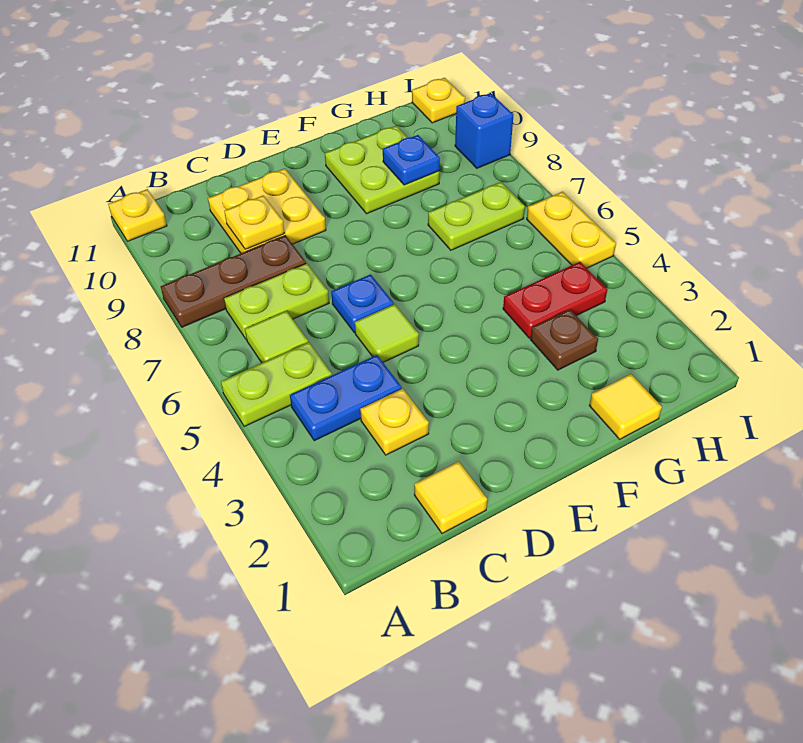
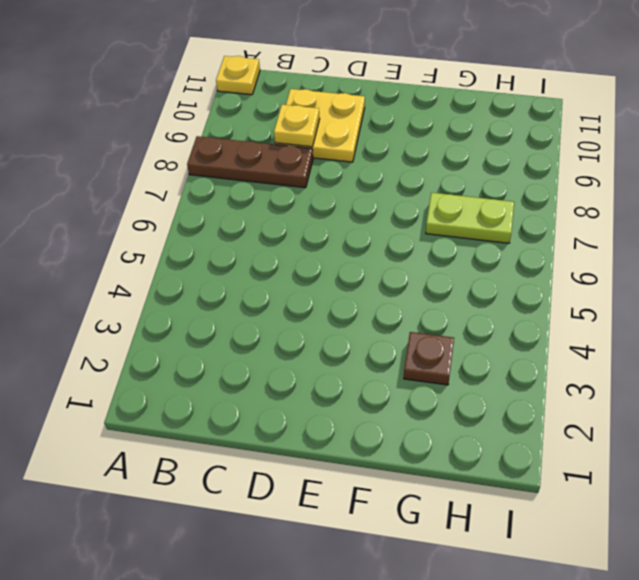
none -> lime plate A5:B5 level 1
none -> blue plate B4:C4 level 1
none -> lime tile B6 level 1

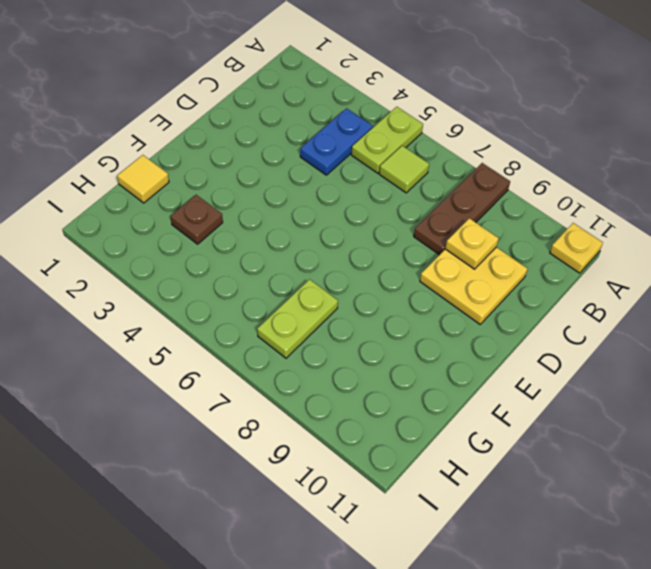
none -> lime plate B7:C7 level 1
none -> yellow tile C1 level 1
none -> yellow plate C3 level 1

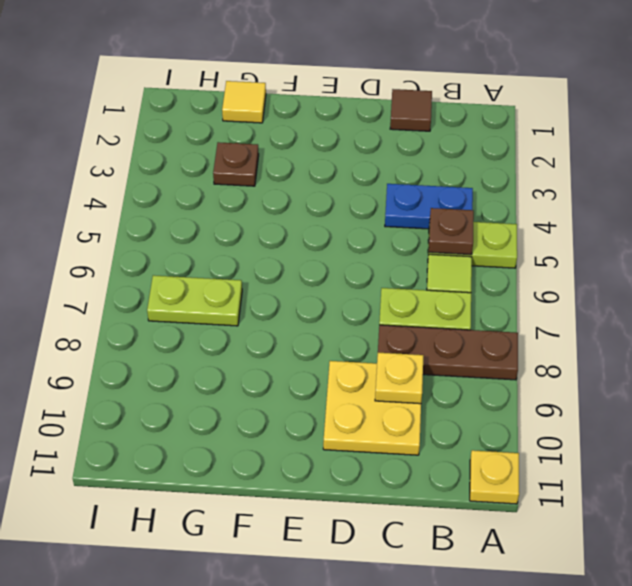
brown plate B5 level 2 -> none
brown tile C1 level 1 -> yellow tile C1 level 1
none -> yellow plate C3 level 1
none -> lime tile D5 level 1
none -> blue plate D6 level 1

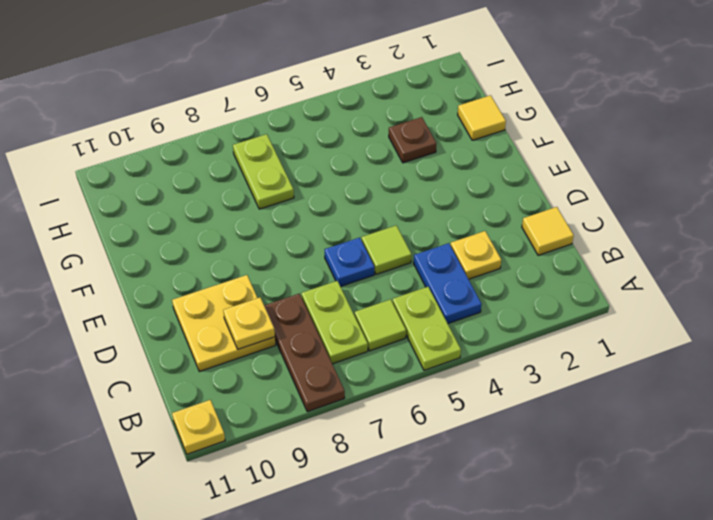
none -> lime plate F9:G10 level 1
none -> red plate G4:H4 level 1
none -> yellow plate I5:I6 level 1

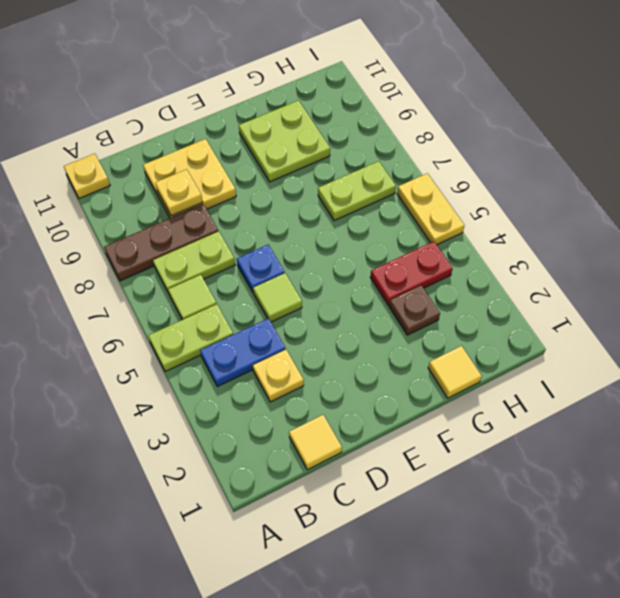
none -> blue brick I9 level 1
none -> yellow plate I11 level 1
none -> blue plate G9 level 2

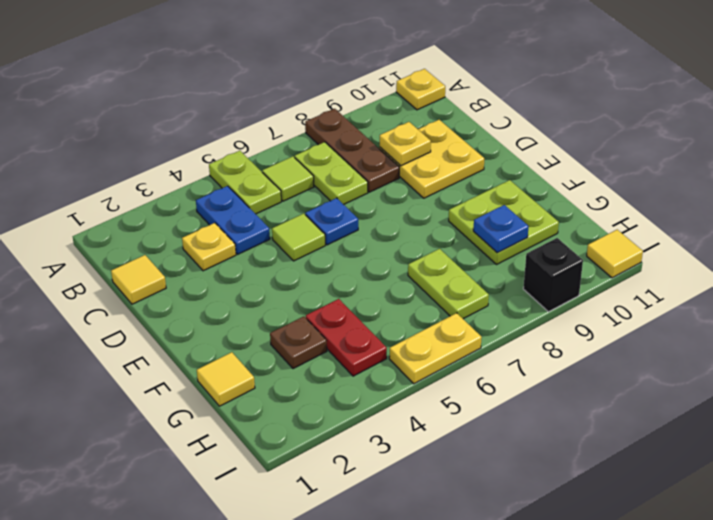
black brick I9 level 1 -> blue brick I9 level 1
yellow tile I11 level 1 -> yellow plate I11 level 1

